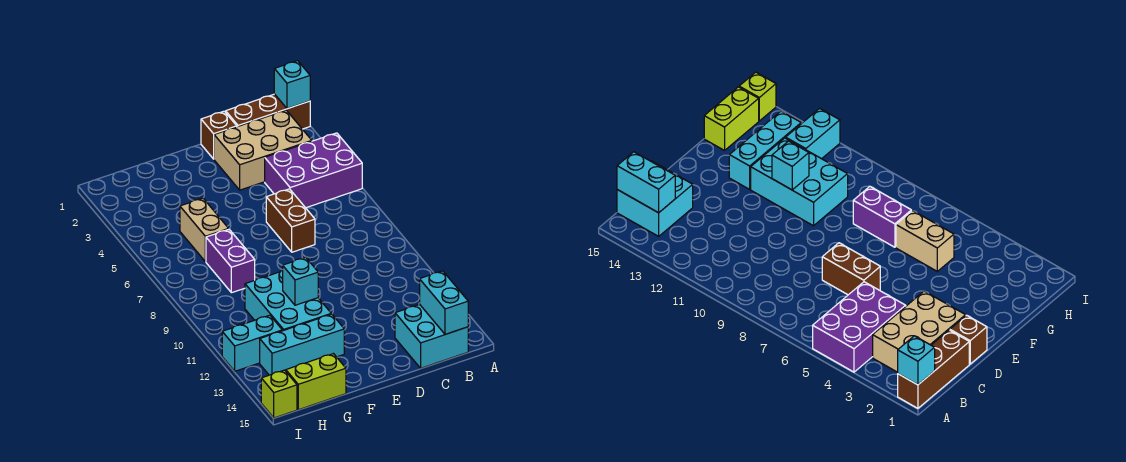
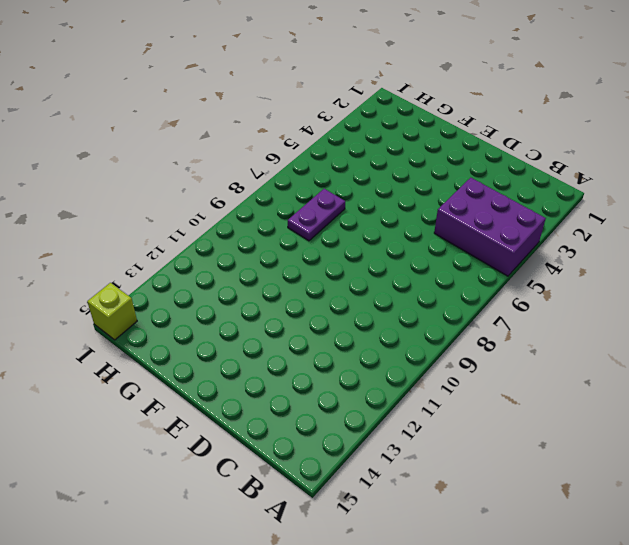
purple plate G7:G8 level 1 -> purple brick G7:G8 level 1
none -> brown brick A1:C1 level 1
none -> tan brick B2:D3 level 1
none -> cyan brick B14:C15 level 1

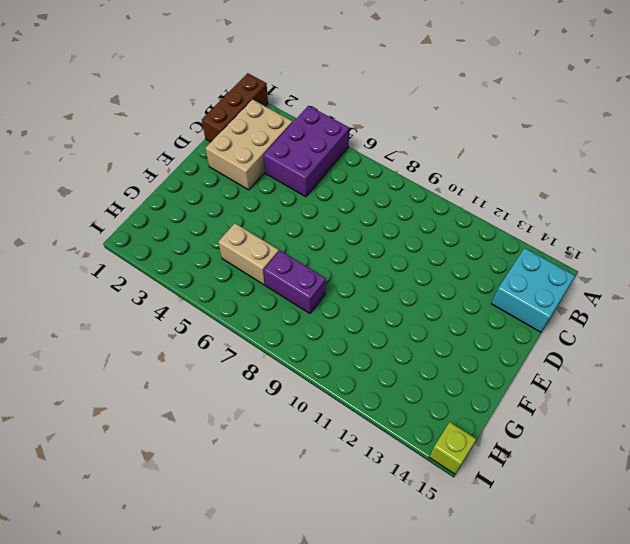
none -> brown brick D1 level 1
none -> brown brick D6:D7 level 1
none -> cyan brick F10:G12 level 1

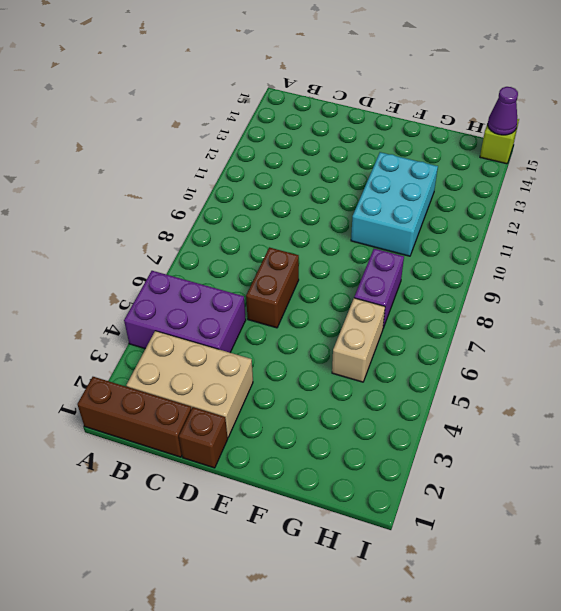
purple cone I15 level 2 -> none
none -> cyan brick B14:C15 level 1
none -> cyan brick F13:H13 level 1
none -> lime brick G15:H15 level 1

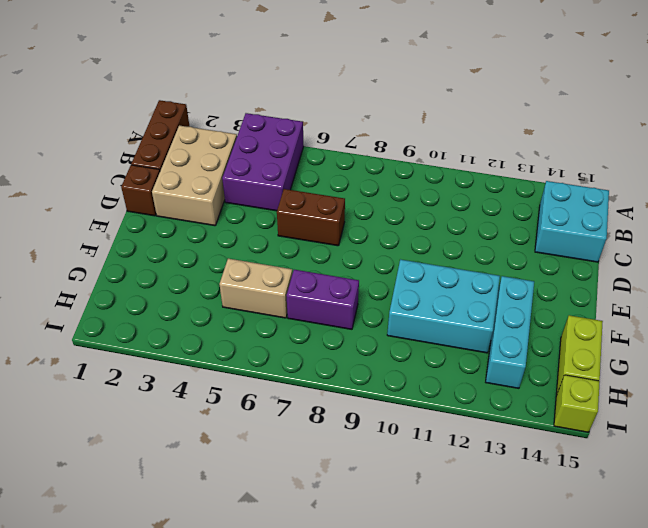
none -> cyan brick H12:I12 level 1
none -> cyan brick A1 level 2
none -> cyan brick B14:B15 level 2

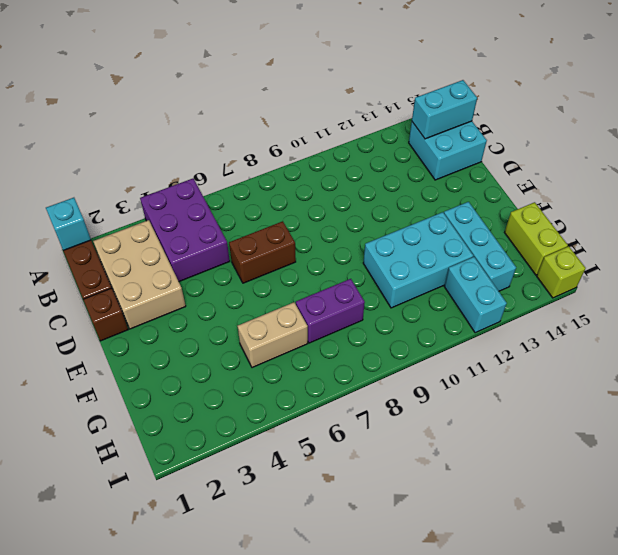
none -> cyan brick F11 level 2

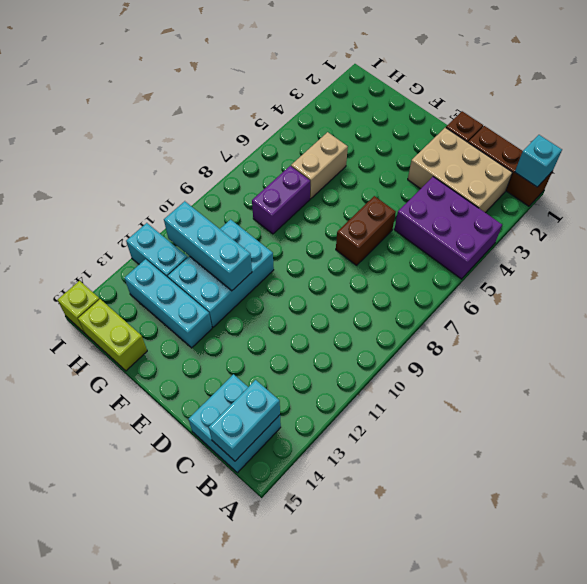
cyan brick F11:H11 level 2 -> cyan brick F11 level 2

